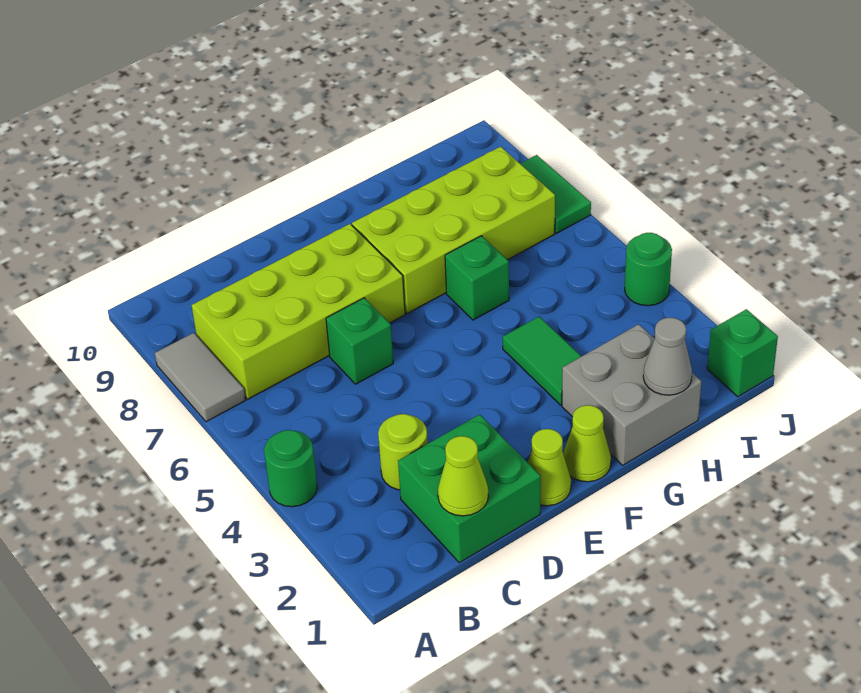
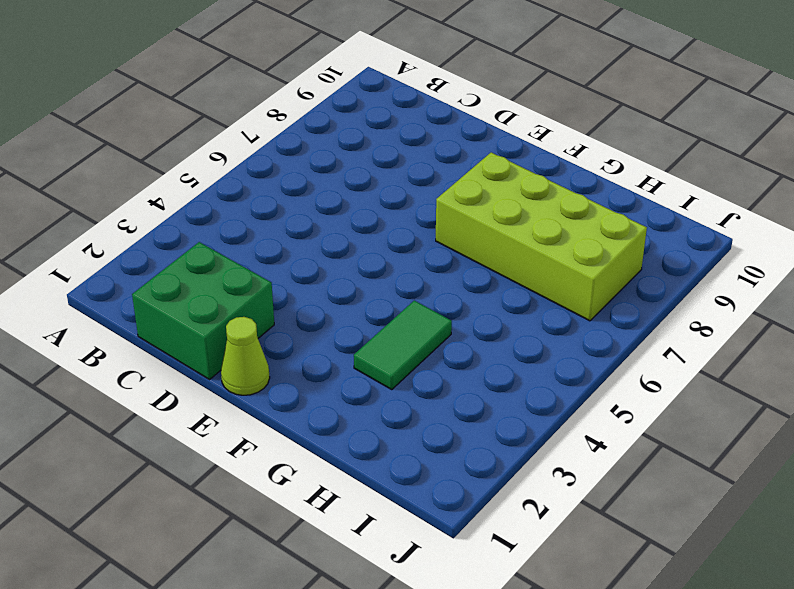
none -> green round brick A4 level 1
none -> grey tile A7:A8 level 1
none -> lime brick B7:E8 level 1

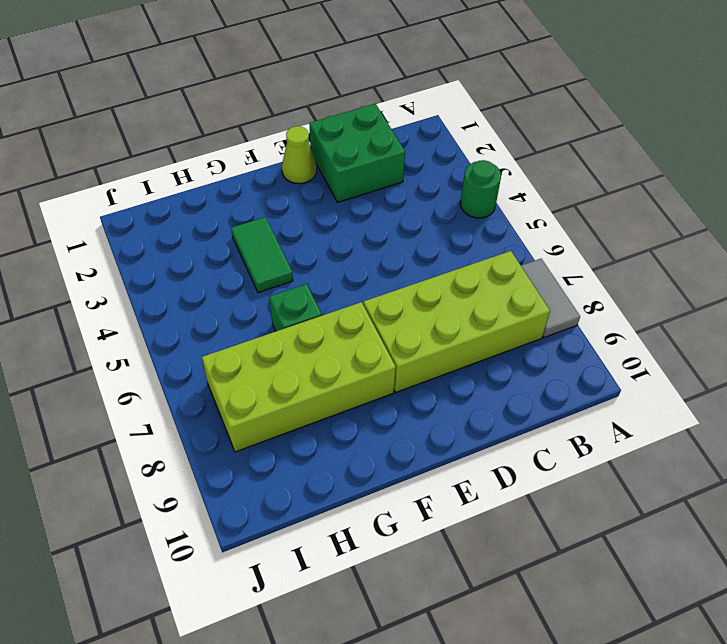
none -> lime round brick C3 level 1
none -> green brick D6 level 1
none -> lime cone F1 level 1

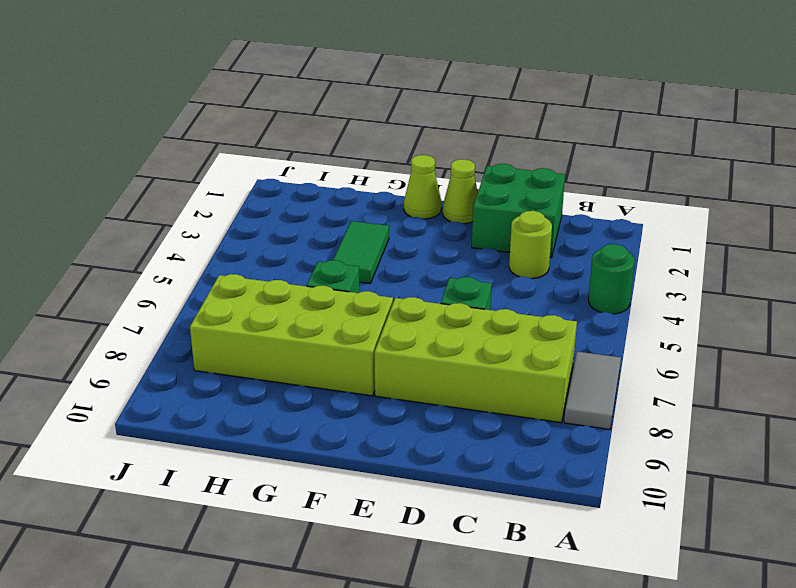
none -> grey brick G1:H2 level 1
none -> green brick J1 level 1
none -> green round brick J4 level 1

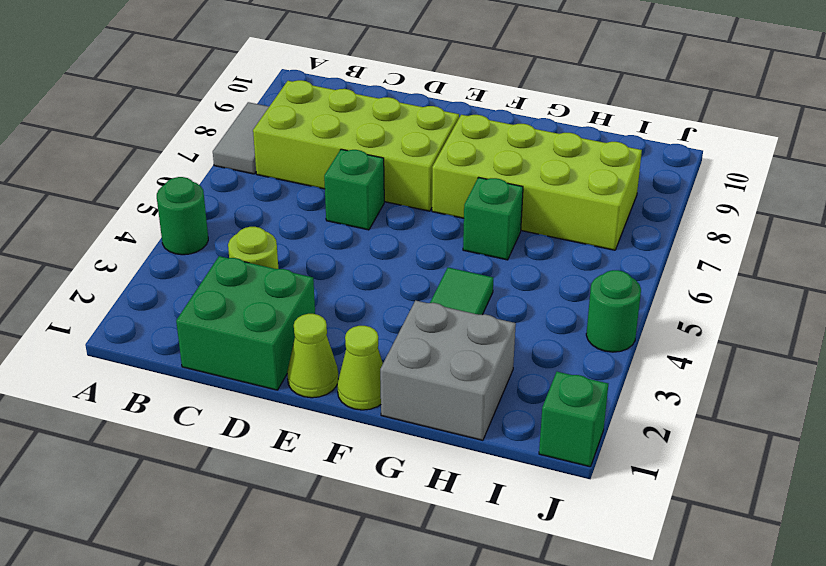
none -> green tile J7:J8 level 1
none -> lime cone C1 level 2
none -> grey cone H1 level 2

